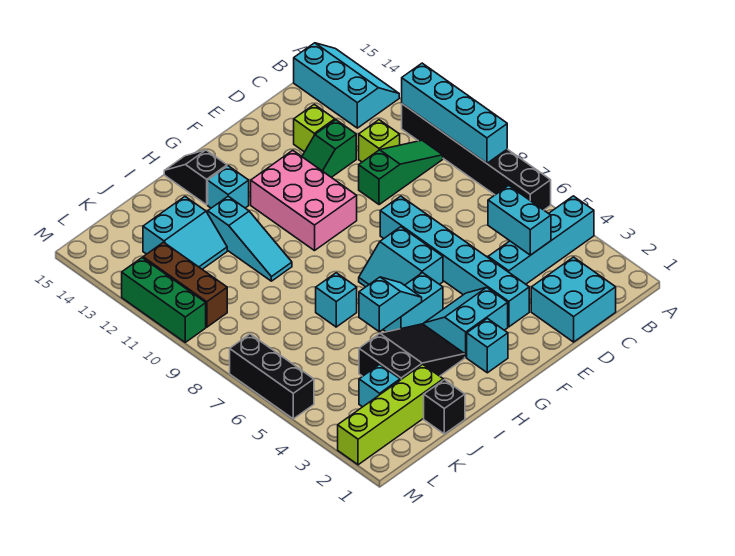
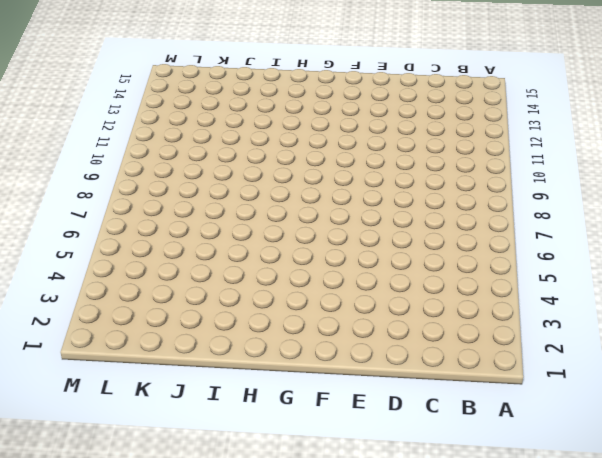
none -> cyan brick A4:D4 level 1
none -> black brick A6:A11 level 1
none -> cyan slope A13:B15 level 1 top B

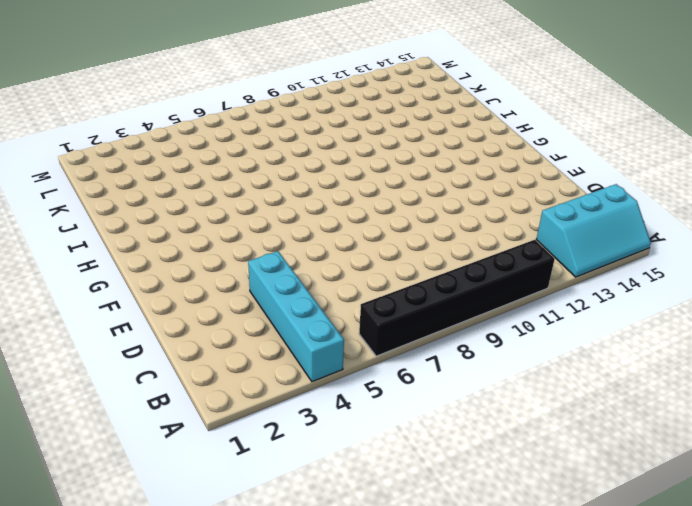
none -> green slope B10:D10 level 1 top D
none -> cyan brick C1:D2 level 1
none -> lime brick C11 level 1

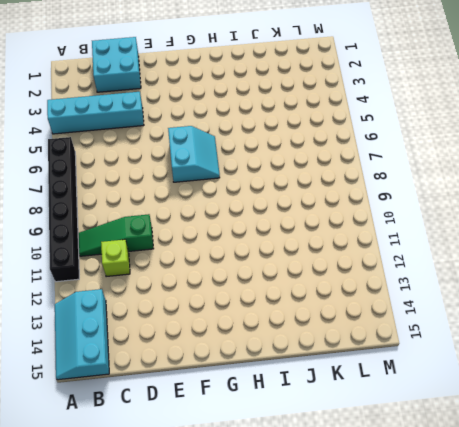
none -> green slope D12:E12 level 1 top D
none -> lime brick D13 level 1
none -> cyan brick E3:E8 level 1

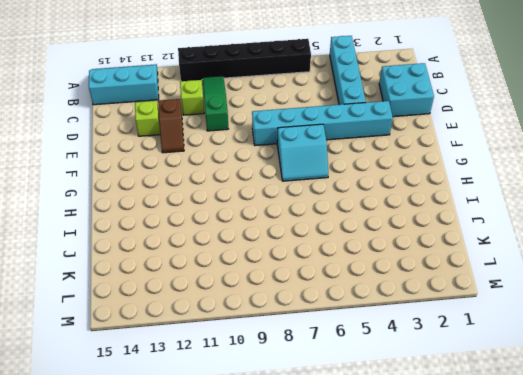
brown slope D12:E12 level 1 top D -> green slope D12:E12 level 1 top D
none -> cyan slope F3:G4 level 1 top 3
none -> pink brick F10:G12 level 1
none -> cyan brick G2 level 1

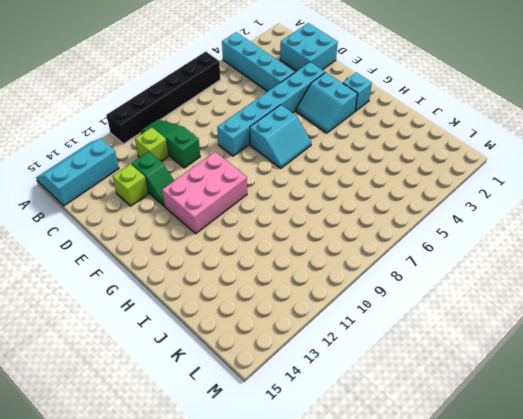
none -> cyan brick G5:H5 level 1
none -> black slope H3:J4 level 1 top J
none -> cyan brick H13 level 1

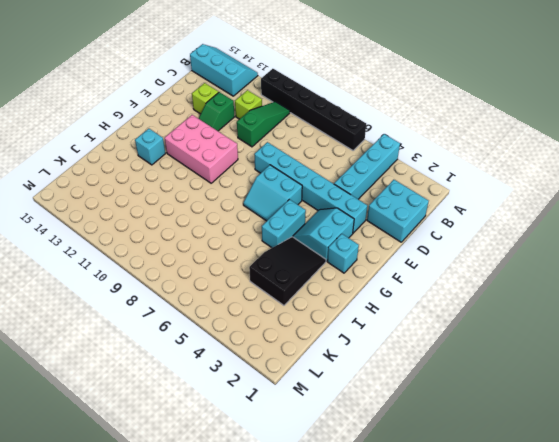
none -> black slope H14:H15 level 1 top 14
none -> cyan brick I7 level 1
none -> cyan slope I10:I12 level 1 top 12

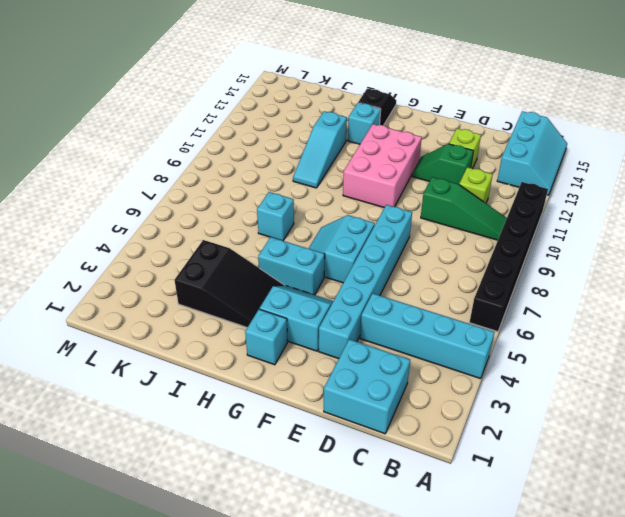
none -> black brick J1 level 1
none -> lime brick J2:M2 level 1
none -> cyan slope J12:K13 level 1 top 13

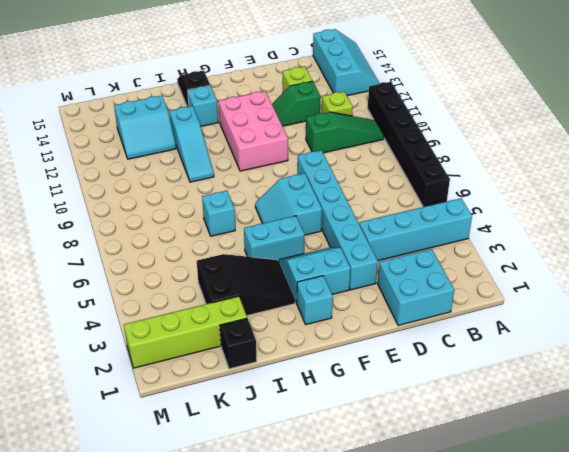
none -> cyan brick K3 level 1
none -> brown brick L10:L12 level 1
none -> black brick M5:M7 level 1

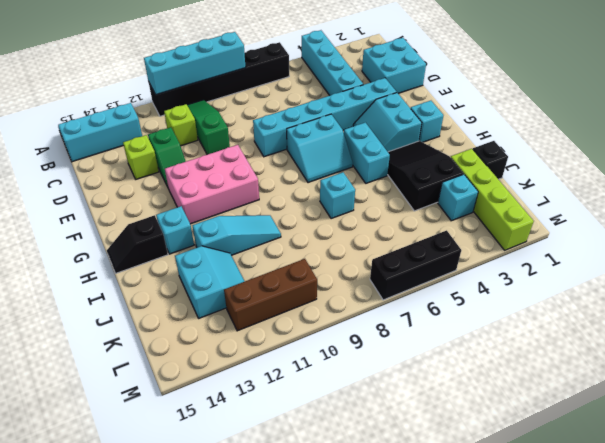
none -> green brick M10:M12 level 1
none -> cyan brick C4:C5 level 2
none -> cyan slope H5:I5 level 2 top I

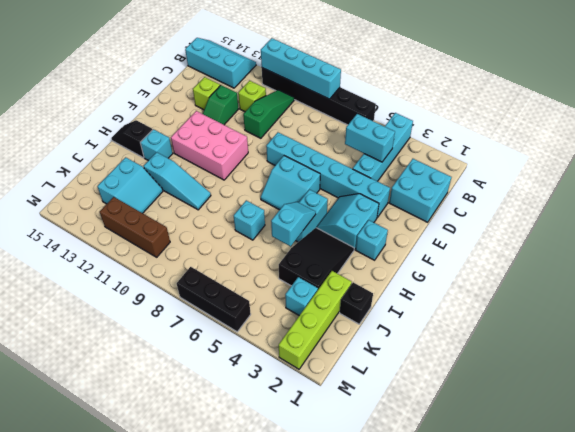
none -> green brick M10:M12 level 1

